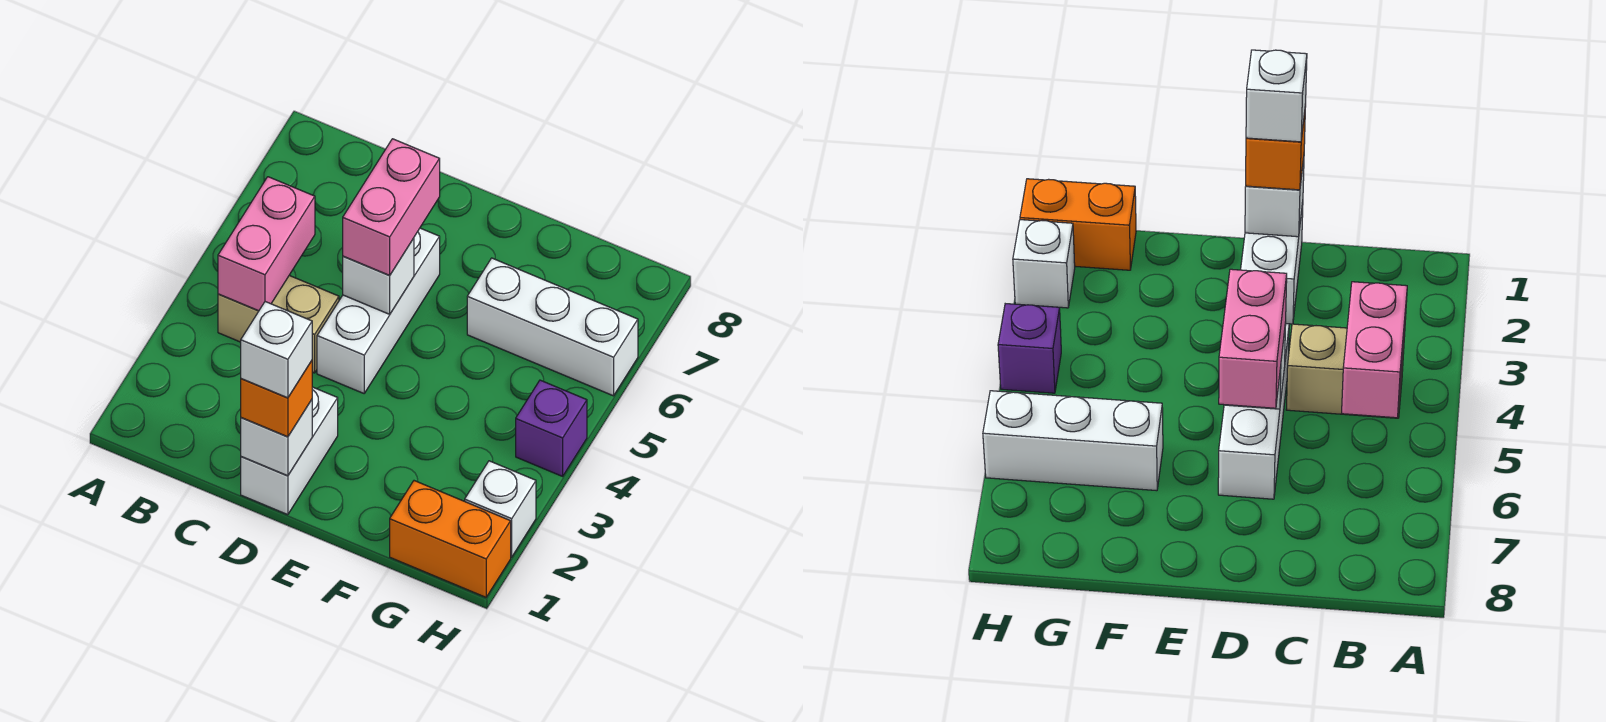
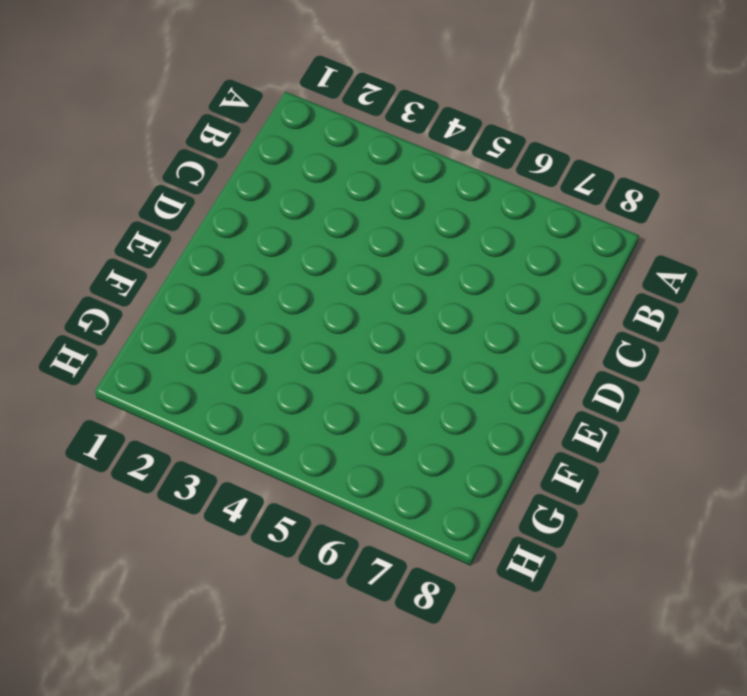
none -> tan brick B4:C4 level 1
none -> white brick D1:D2 level 1
none -> white brick D4:D6 level 1

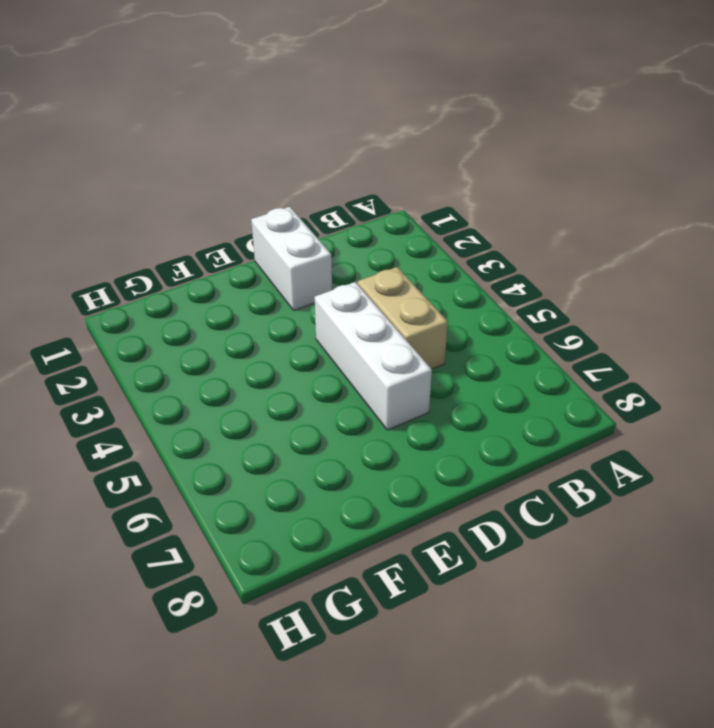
tan brick C4:C5 level 1 -> tan brick B4:C4 level 1
none -> white brick F6:H6 level 1
none -> orange brick G1:H1 level 1
none -> white brick H2 level 1

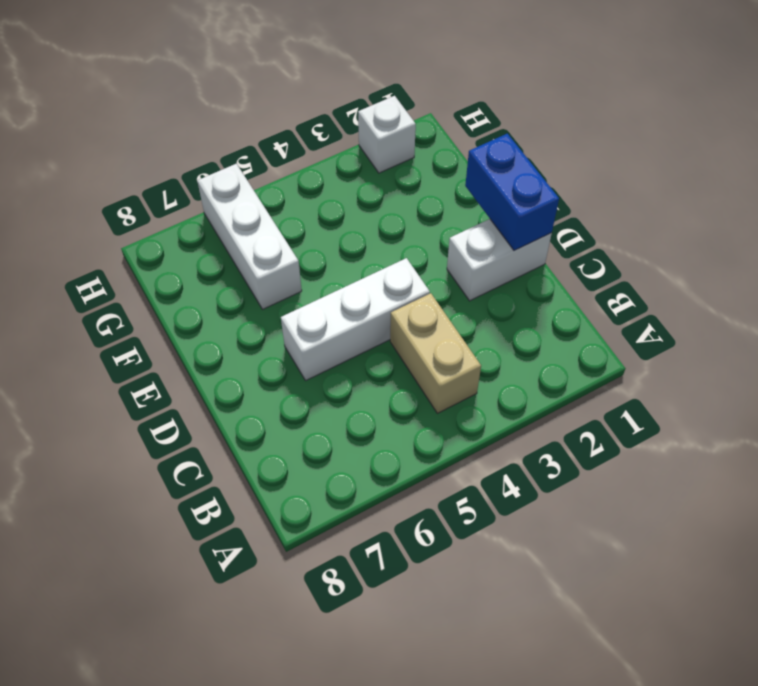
blue brick D1:E1 level 2 -> white brick D1 level 2
none -> orange brick G1:H1 level 1
none -> purple brick H4 level 1
none -> pink brick B4:B5 level 2

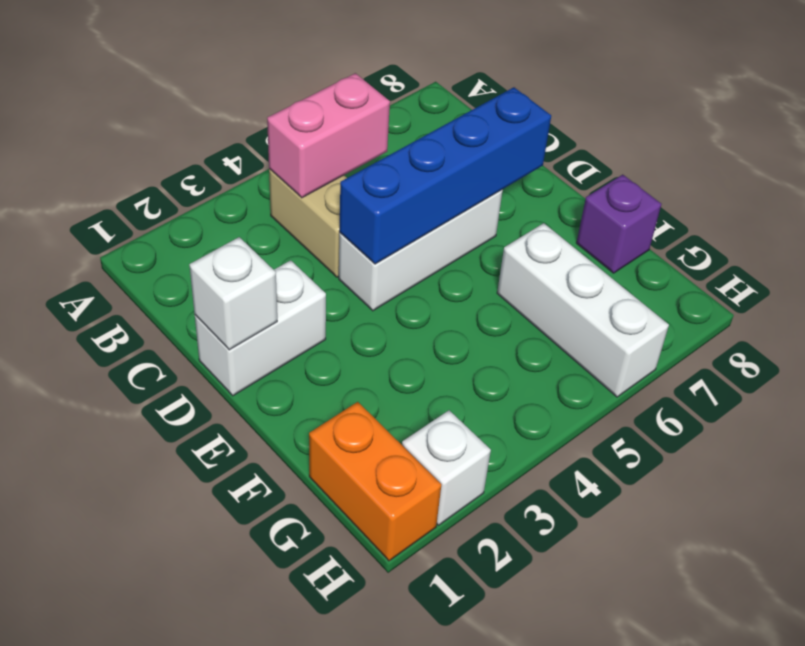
blue brick D4:D7 level 2 -> white brick D5 level 2
purple brick F8 level 1 -> purple brick H4 level 1
none -> orange brick D1 level 3
none -> pink brick D5:D6 level 3
none -> white brick D1 level 4

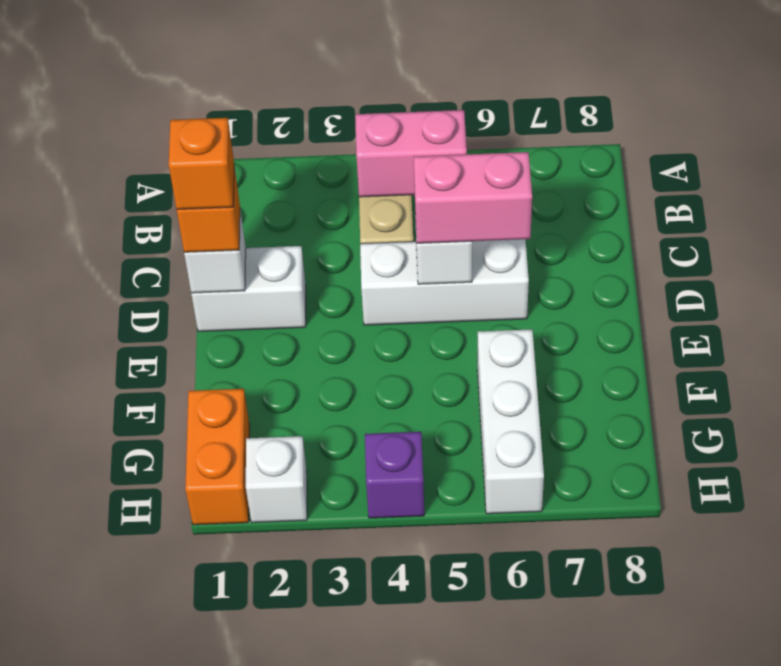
orange brick D1 level 4 -> white brick D1 level 4

